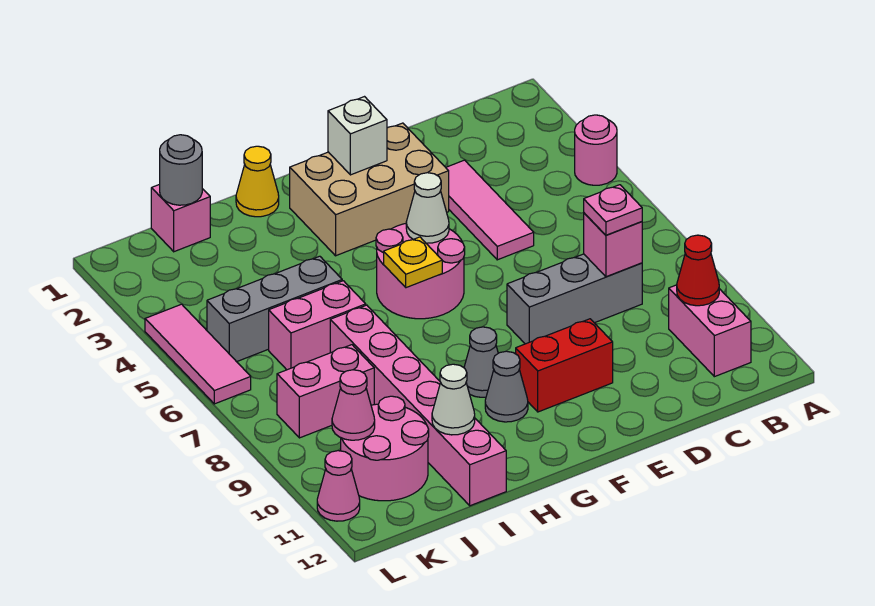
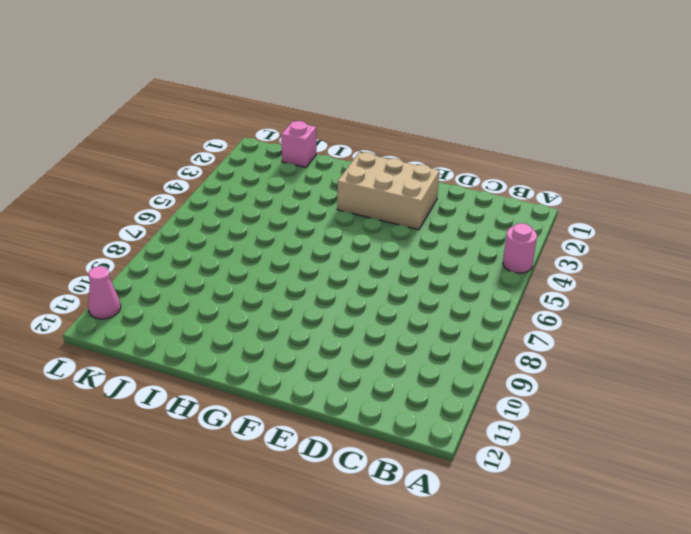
none -> pink brick B10:B11 level 1
none -> grey brick C8:E8 level 1
none -> pink tile D3:D5 level 1

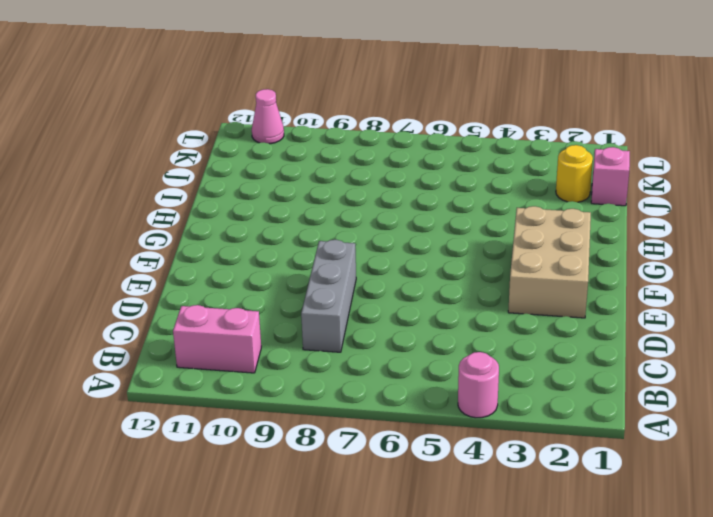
yellow round brick J2 level 1 -> none
none -> pink tile D3:D5 level 1
none -> red brick E10:F10 level 1
none -> pink round brick F5:G6 level 1

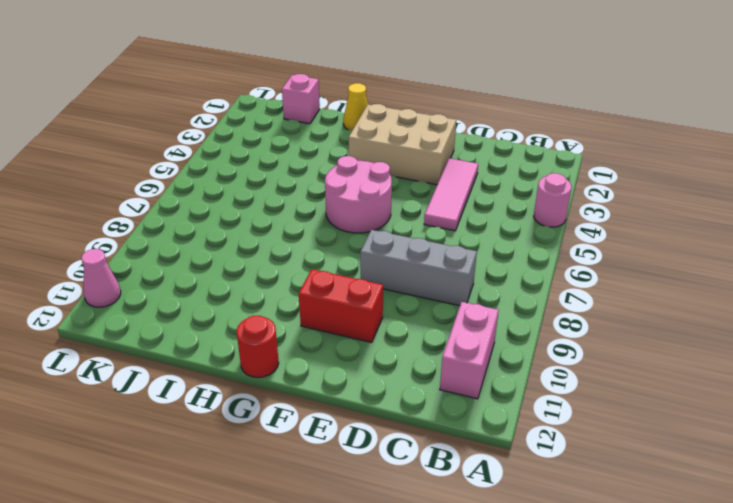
red round brick G12 level 1 -> none
none -> grey cone G9 level 1
none -> grey cone G10 level 1
none -> grey brick I5:K5 level 1

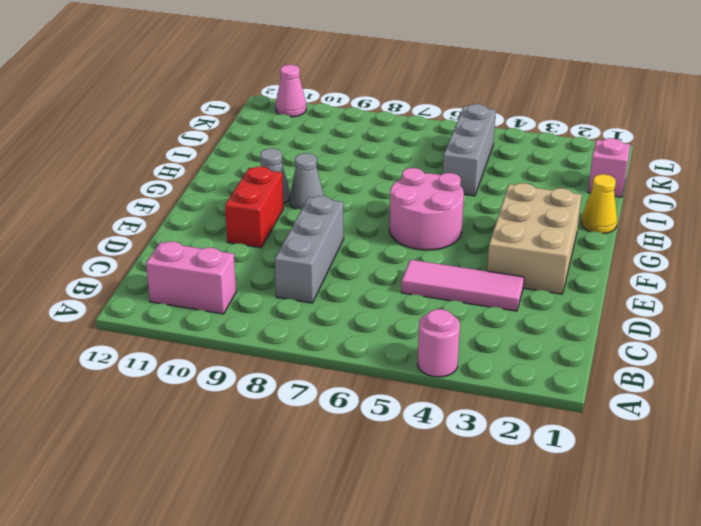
none -> pink brick I6:J6 level 1
none -> pink brick I7:I12 level 1
none -> pink brick J8:K8 level 1

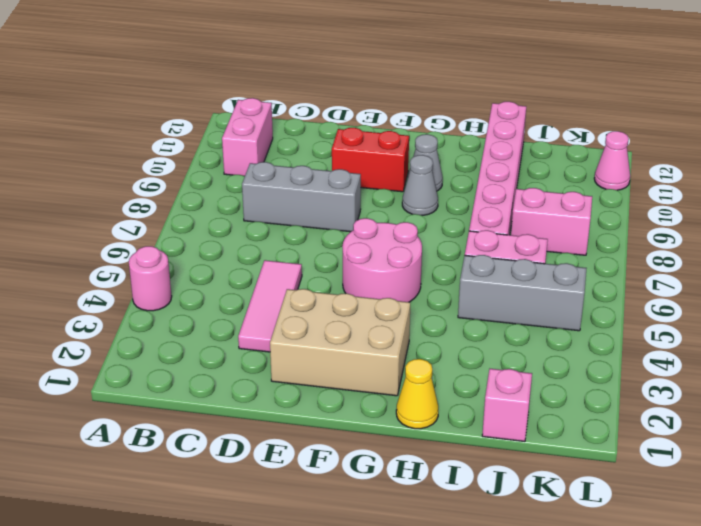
none -> pink round brick J10:K11 level 1
none -> pink tile L4:L6 level 1
none -> red cone B10 level 2

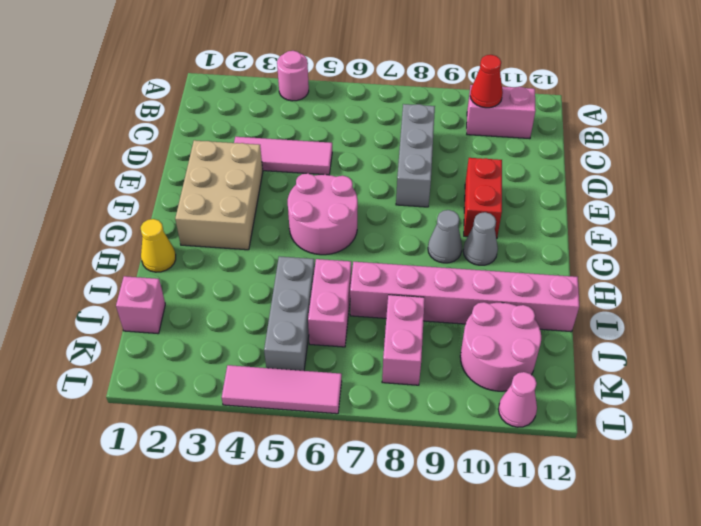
none -> pink brick C8 level 2
none -> white brick F2 level 2
none -> white cone F5 level 2

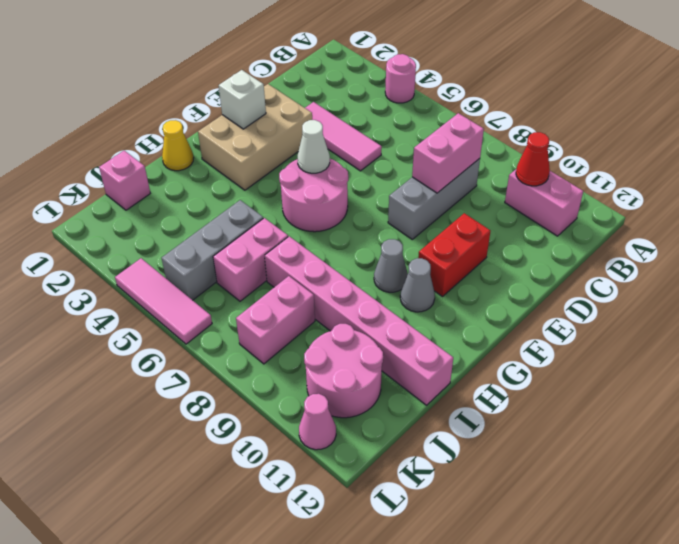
pink brick C8:D8 level 2 -> pink brick C8 level 2
none -> yellow plate G6 level 2
none -> white cone I11 level 2
none -> grey round brick J1 level 2

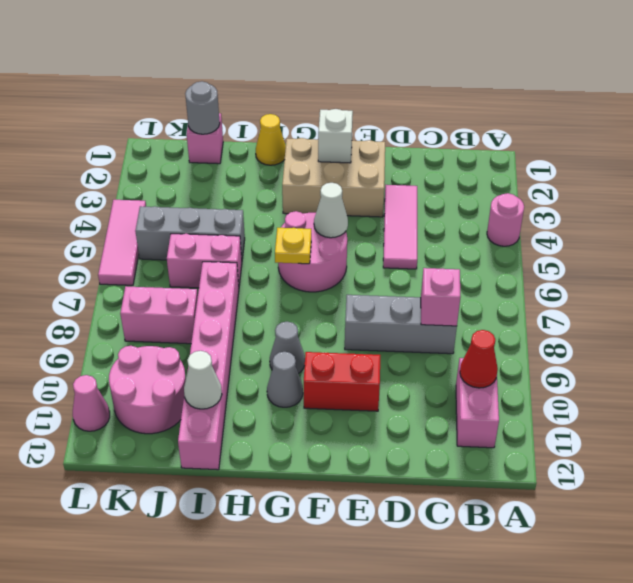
none -> pink cone K10 level 2
none -> pink plate C8 level 3

